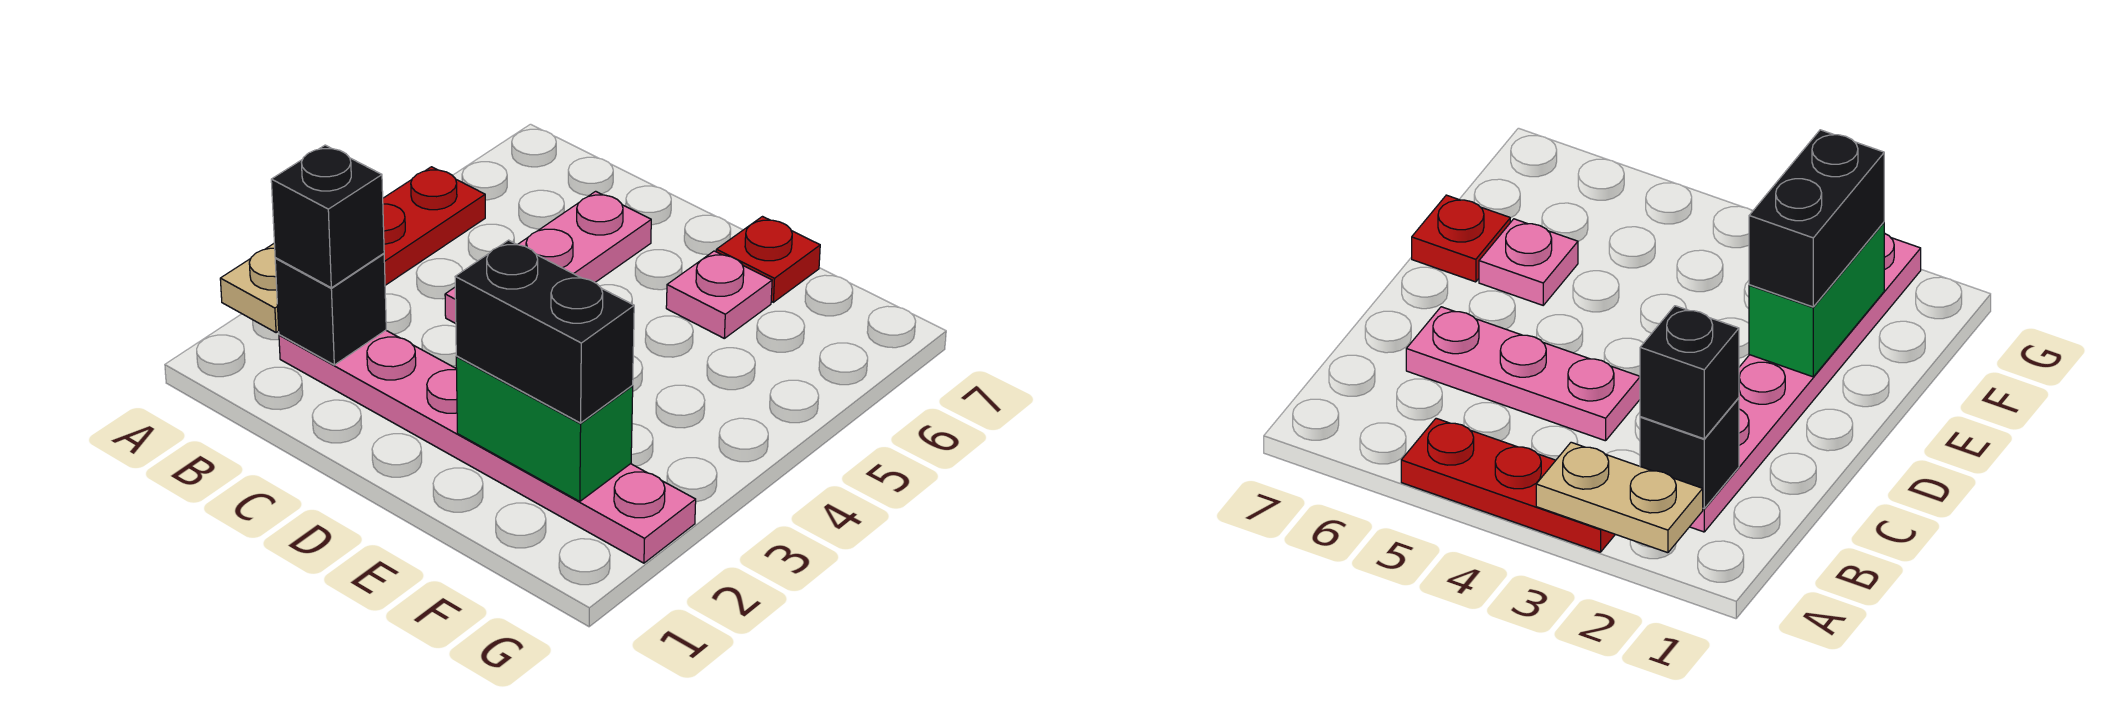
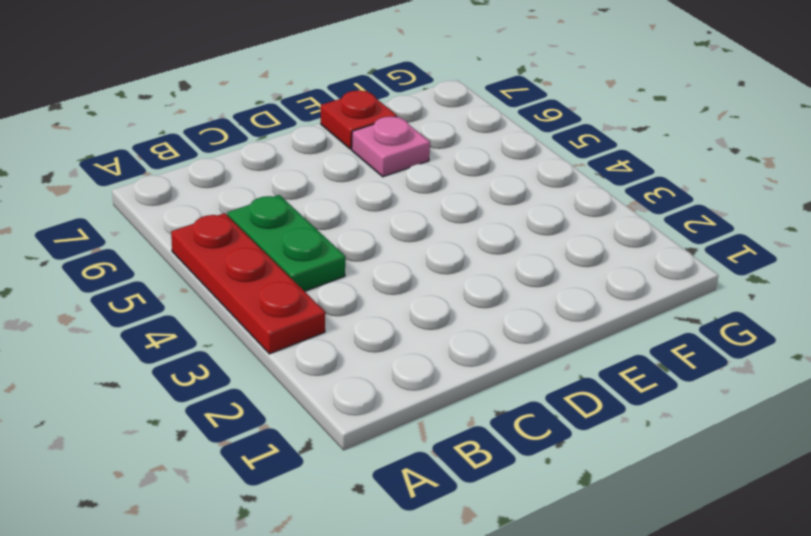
green plate B4:B5 level 1 -> none
none -> pink plate B2:G2 level 1
none -> pink plate C4:C6 level 1

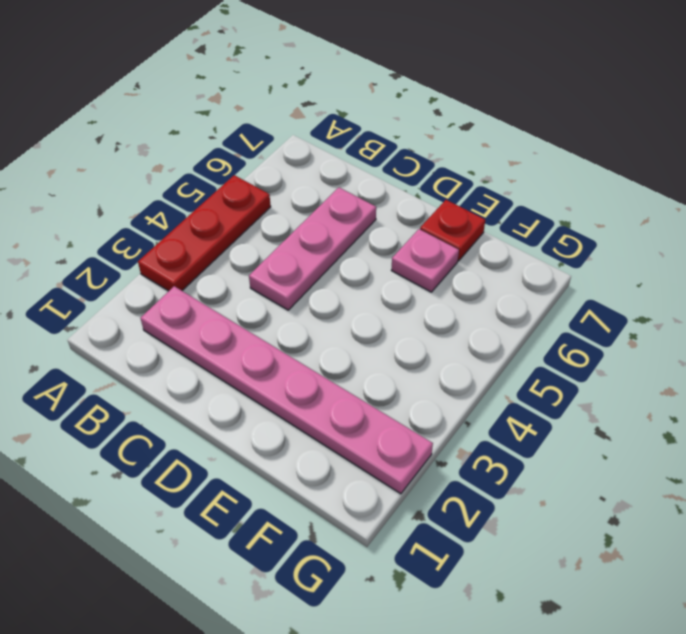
none -> tan plate A2:A3 level 2
none -> black brick B2 level 2

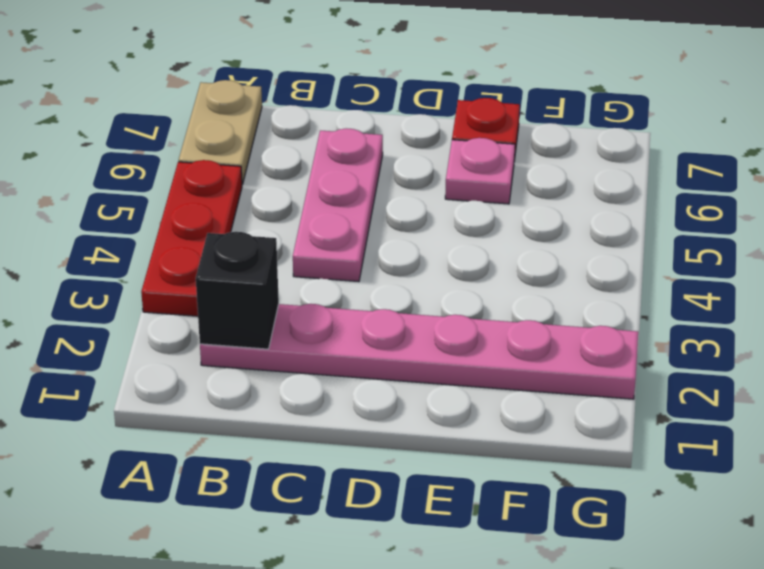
tan plate A6:A7 level 1 -> tan plate A2:A3 level 2
none -> green brick E2:F2 level 2
none -> black brick B2 level 3

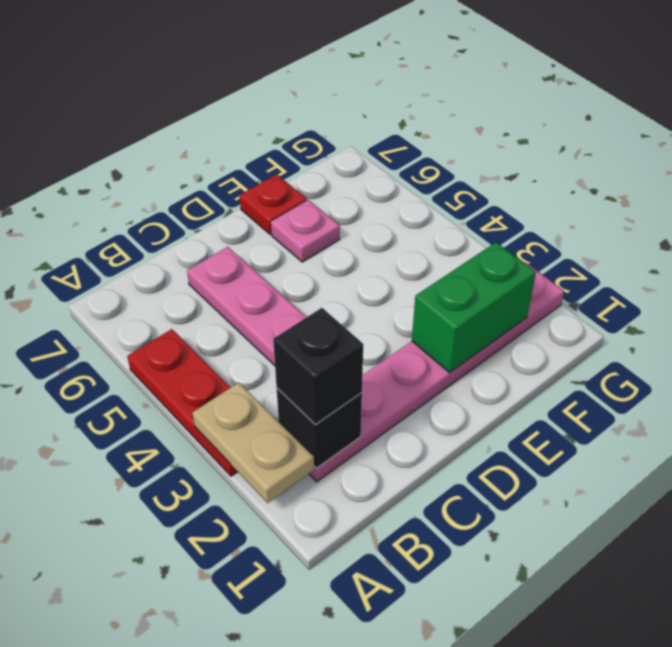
none -> black brick E2:F2 level 3

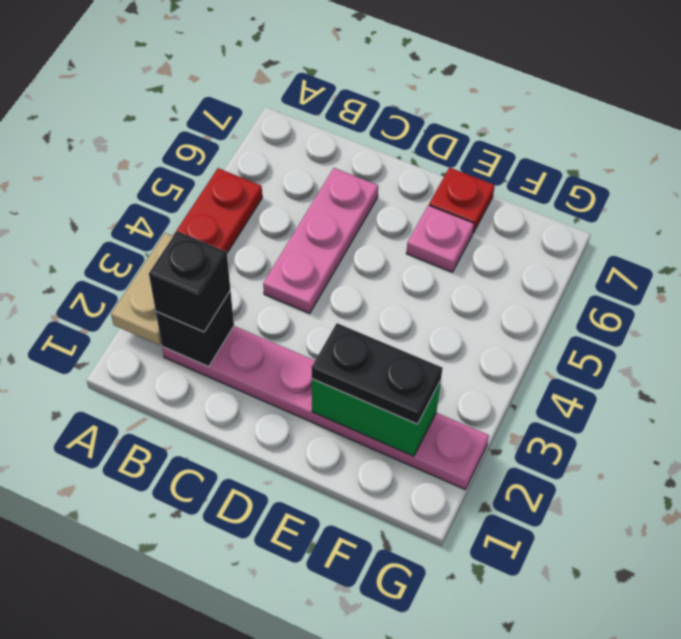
black plate E2:F2 level 3 -> black brick E2:F2 level 3

